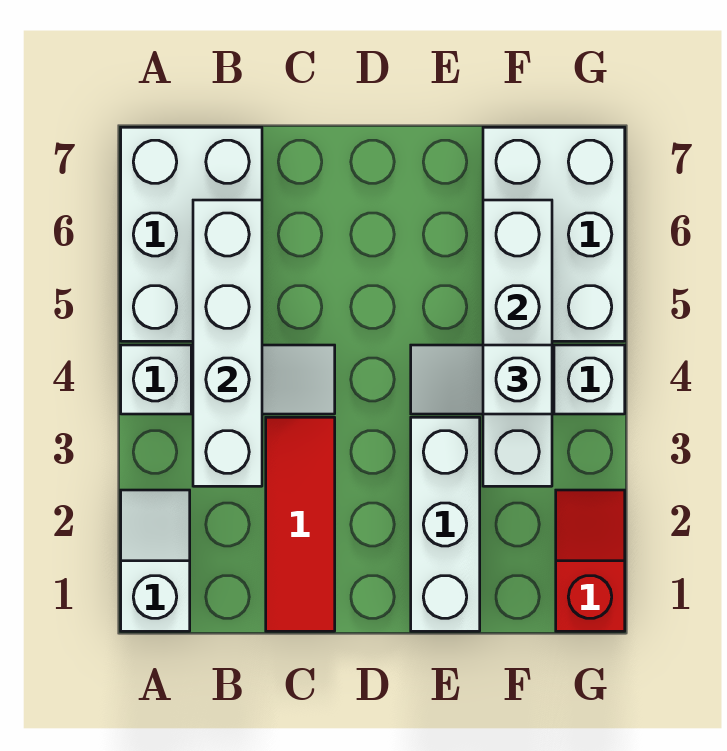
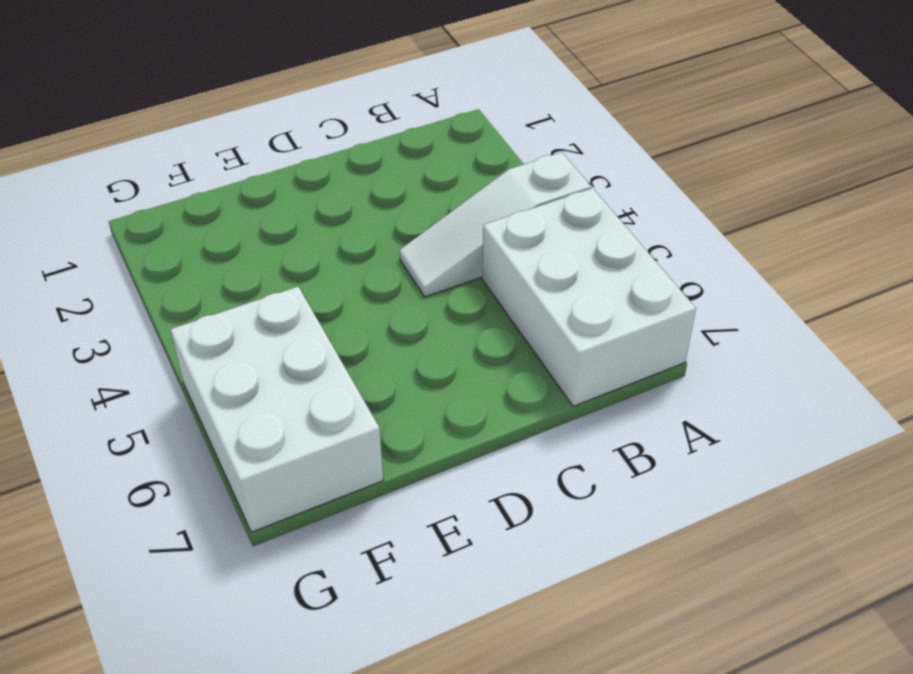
none -> white slope A1:A2 level 1 top 1
none -> red tile C1:C3 level 1

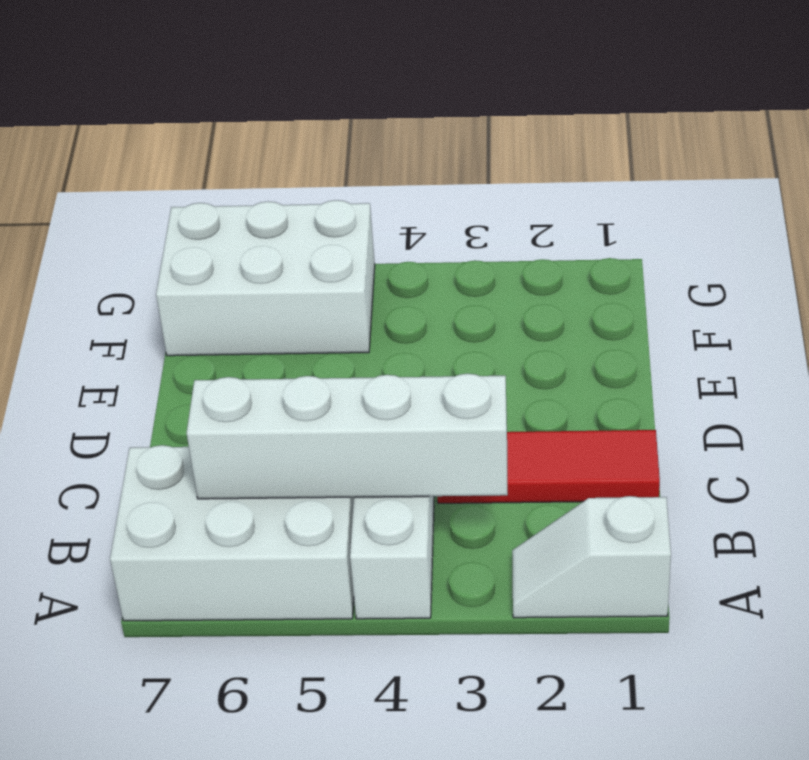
none -> white brick E1:E3 level 1
none -> white slope E4:G4 level 1 top G

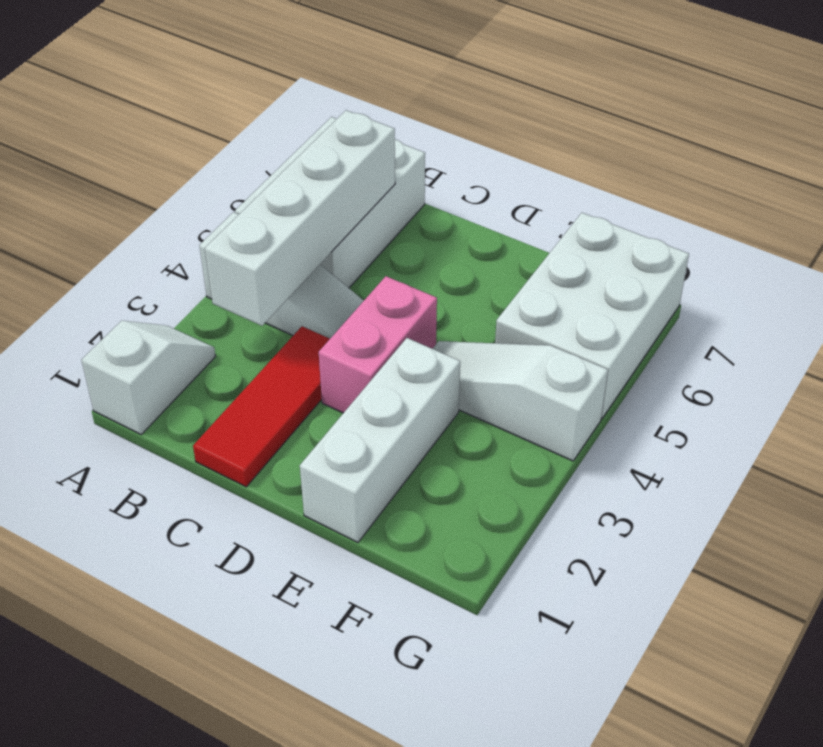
pink brick D3:D4 level 1 -> none
none -> red slope G1:G2 level 1 top 1
none -> white brick F3:F6 level 2

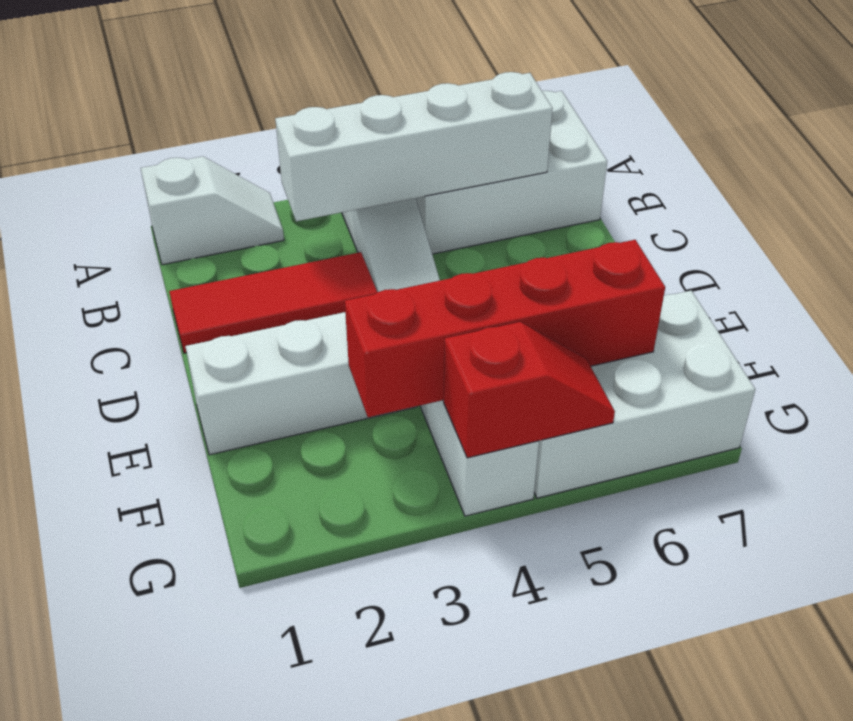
red brick F3:F6 level 2 -> white brick F3:F6 level 2
red slope G4:G5 level 2 top 4 -> red slope G1:G2 level 1 top 1
none -> white brick F4 level 3

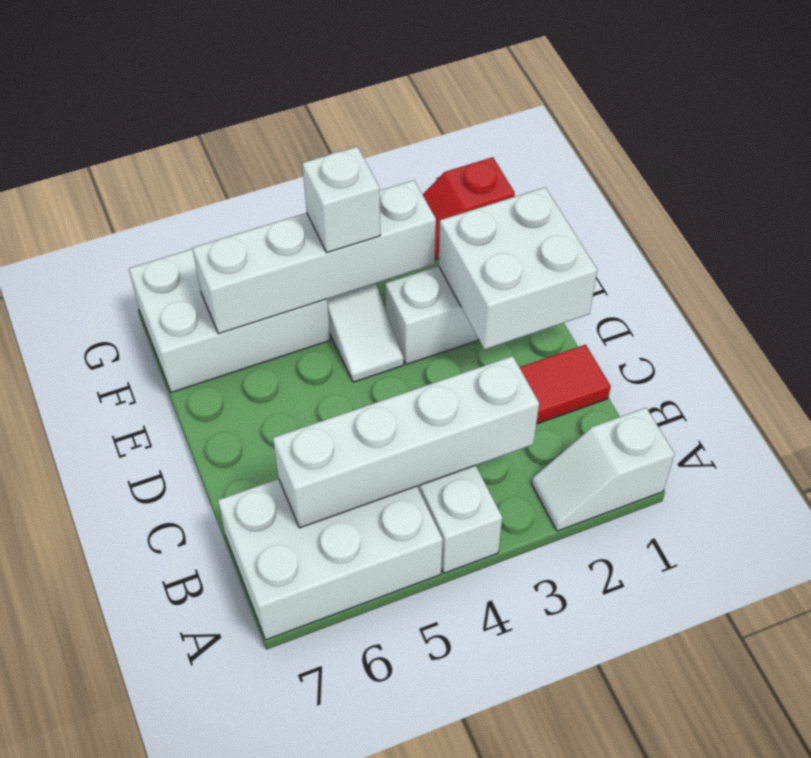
white brick D1:E2 level 2 -> none

